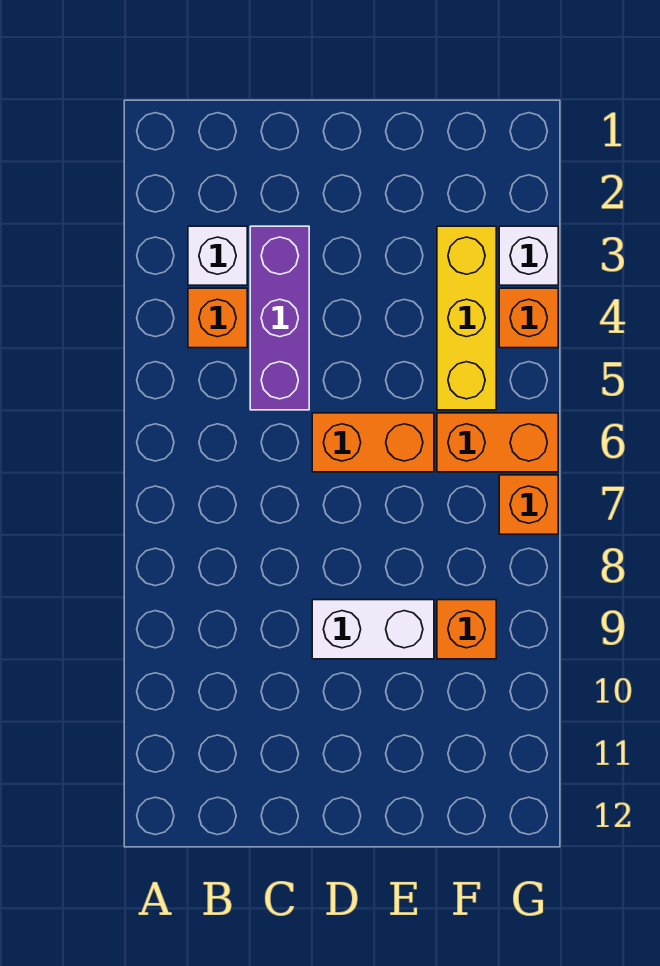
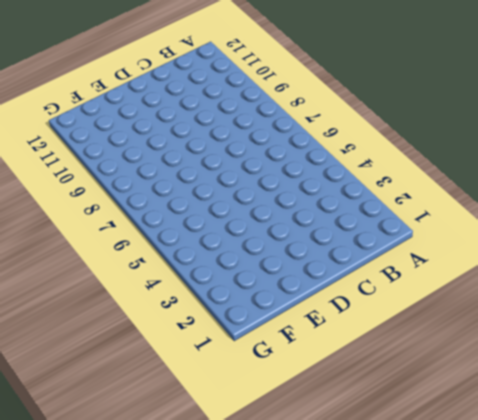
none -> white brick B3 level 1
none -> orange brick B4 level 1

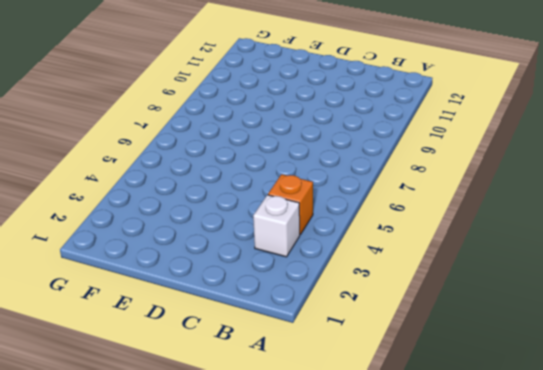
none -> purple brick C3:C5 level 1
none -> orange brick D6:E6 level 1

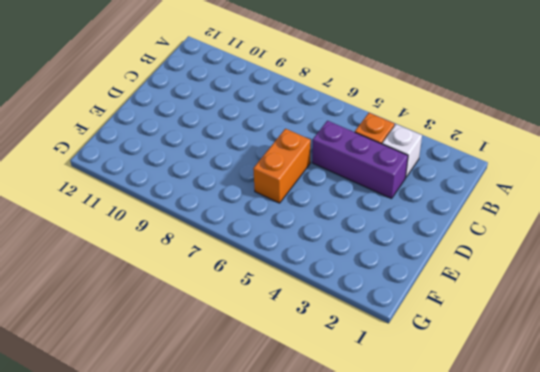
none -> white brick D9:E9 level 1
none -> yellow brick F3:F5 level 1

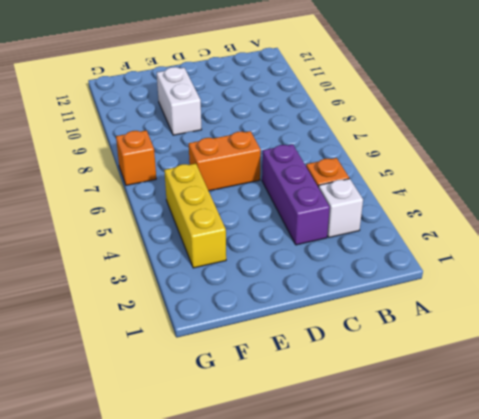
white brick E9:E10 level 1 -> white brick D9:E9 level 1
none -> orange brick F6:G6 level 1
none -> orange brick F9 level 1

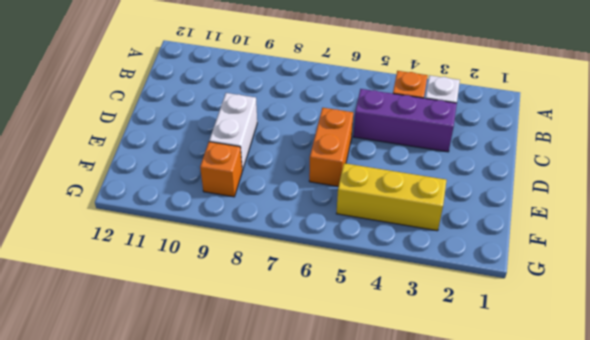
none -> orange brick F6:G6 level 1
none -> white brick G3 level 1

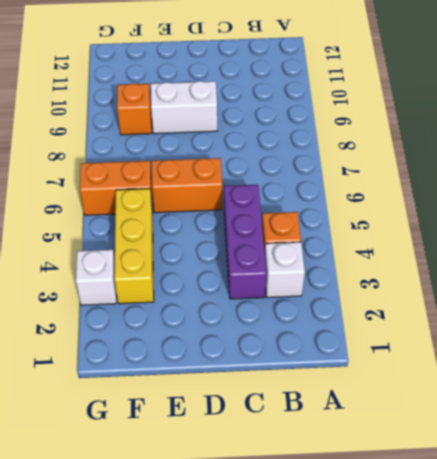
none -> orange brick G4 level 1
none -> orange brick G7 level 1

